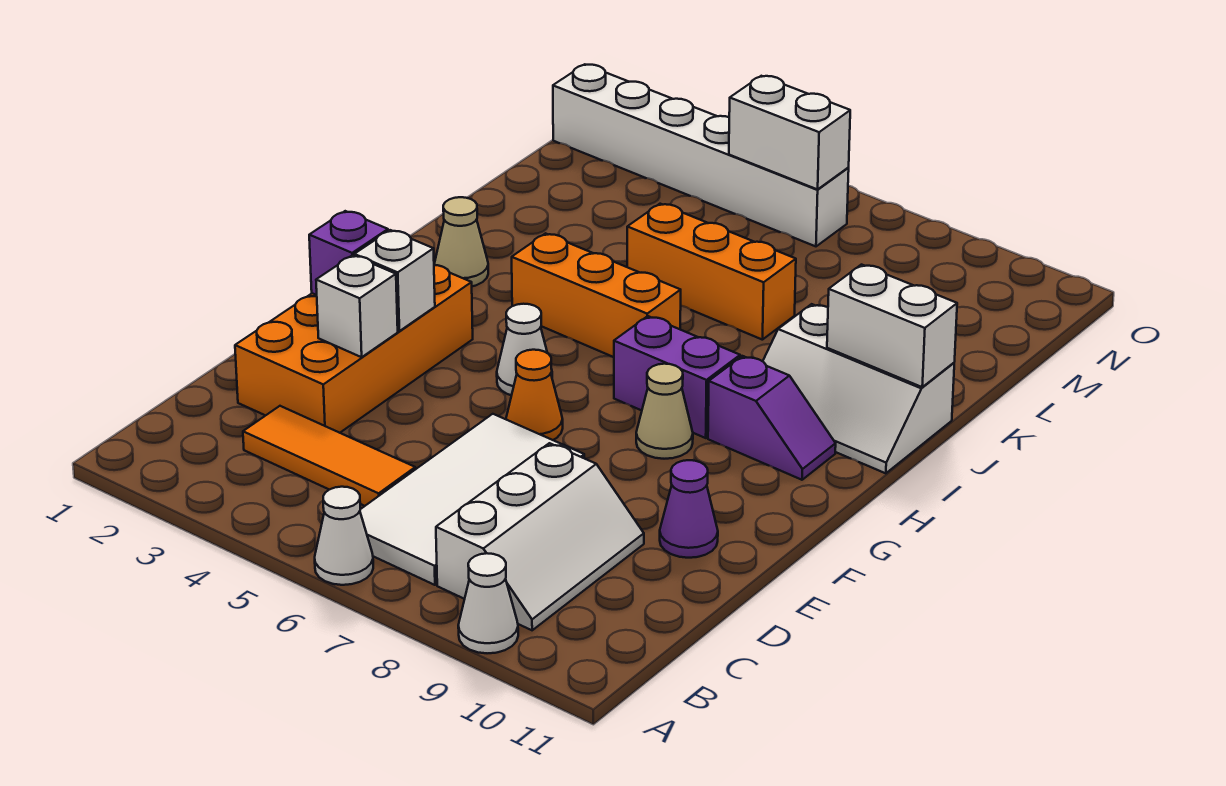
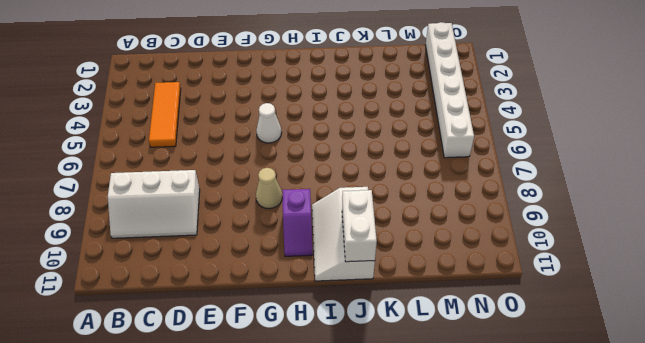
none -> white cone A6 level 1
none -> white cone A9 level 1
none -> white tile B6:E7 level 1

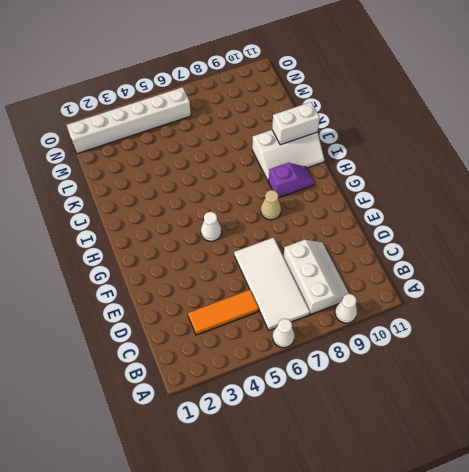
none -> orange brick D2:G3 level 1
none -> purple cone E10 level 1
none -> orange cone F6 level 1

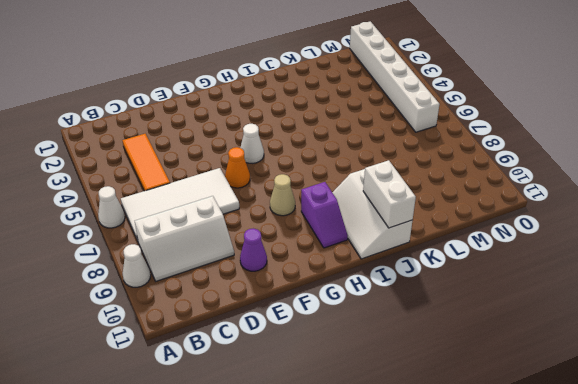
none -> orange brick D2:G3 level 1
none -> purple brick H7:H8 level 1
none -> tan cone I2 level 1

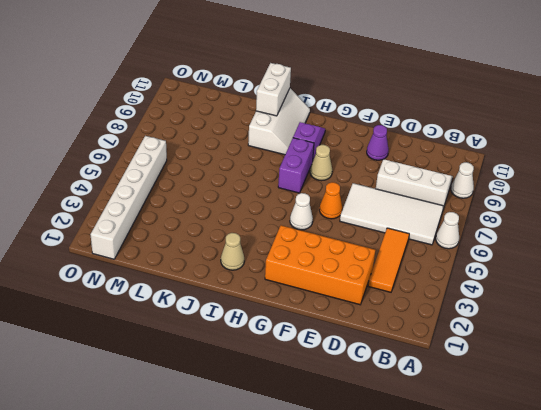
none -> orange brick I4:I6 level 1
none -> orange brick K5:K7 level 1
none -> white brick E3 level 2

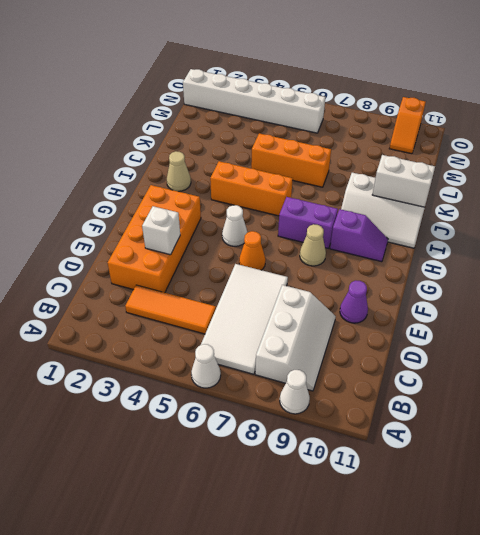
orange slope N10:O10 level 1 top O -> none
none -> purple brick F2 level 2
none -> white brick F3 level 2
none -> white brick N5:N6 level 2

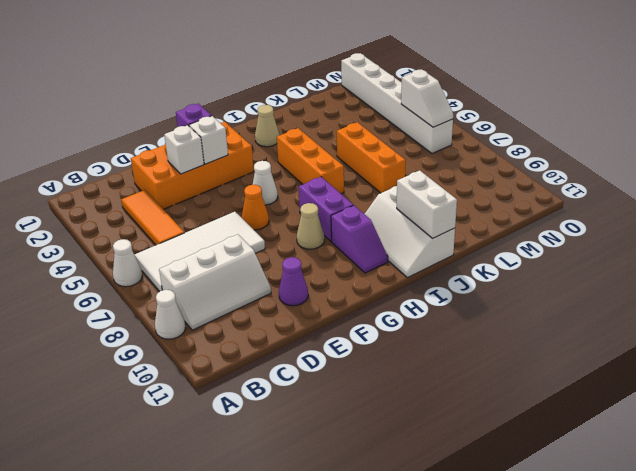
white slope N5:N6 level 2 top 5 -> white brick N5:N6 level 2

